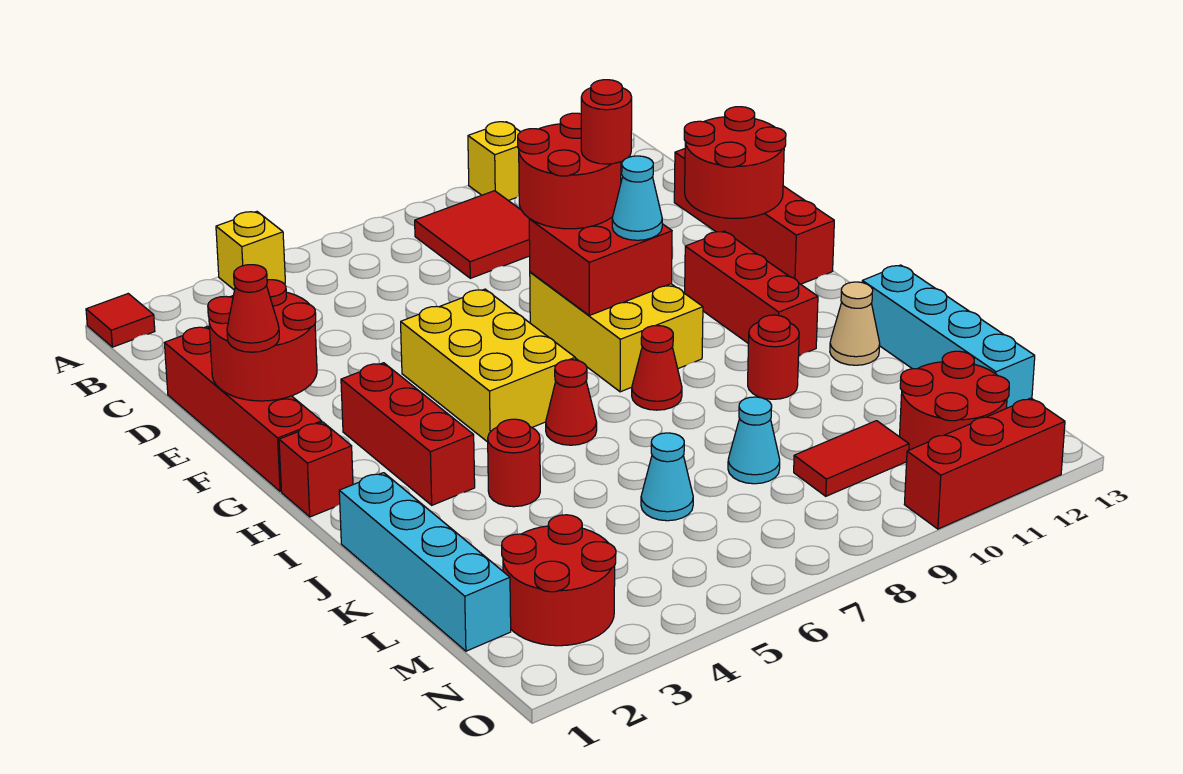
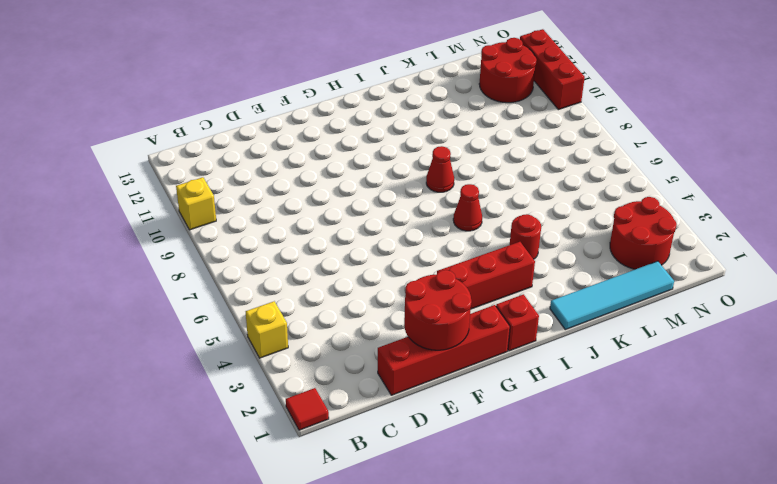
cyan tile J1:M1 level 1 -> cyan brick J1:M1 level 1
none -> red tile B8:C9 level 1
none -> red brick D13:G13 level 1
none -> yellow brick F5:H6 level 1
none -> yellow brick F8:H9 level 1

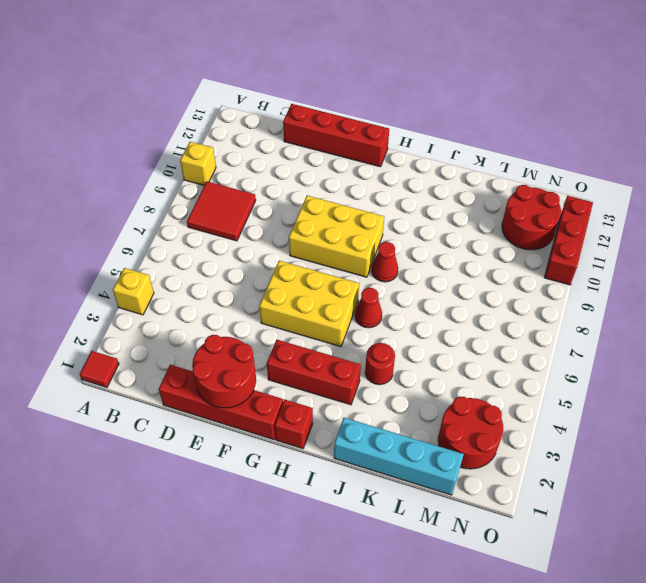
none -> red brick G11:I11 level 1
none -> red round brick J10 level 1
none -> tan cone J12 level 1
none -> cyan brick J13:M13 level 1

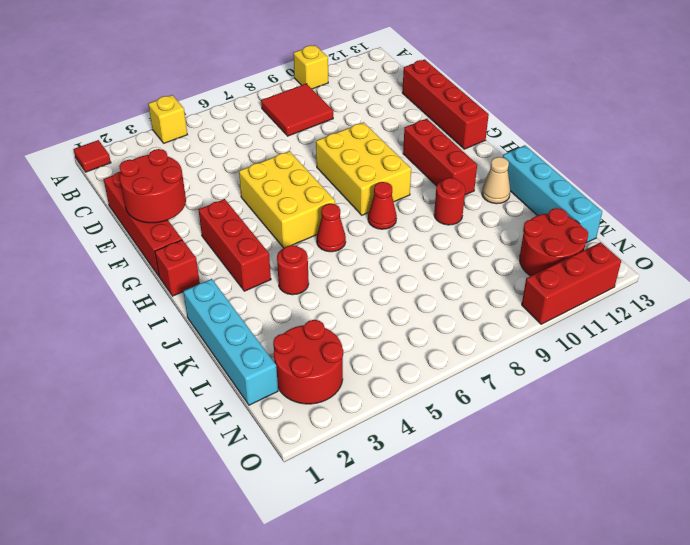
none -> cyan cone L6 level 1
none -> cyan cone L8 level 1
none -> red tile M9:M10 level 1
none -> red round brick E12:F13 level 2

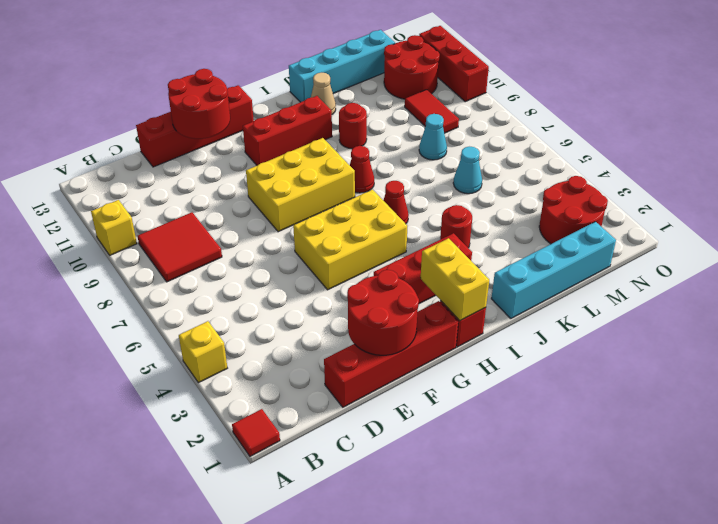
yellow brick H1:H2 level 2 -> none
none -> red brick F8:G9 level 2
none -> red round brick E8:F9 level 3
none -> red cone F1 level 3
none -> cyan cone G9 level 3

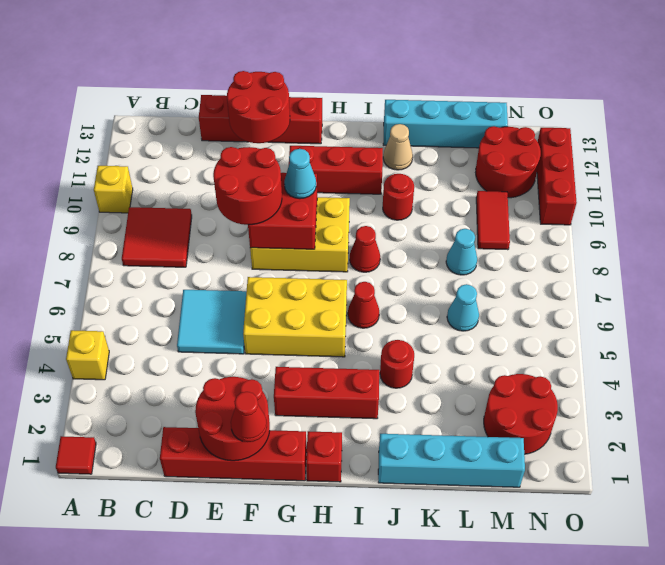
cyan tile D5:E6 level 1 -> none
none -> red round brick F9 level 4

